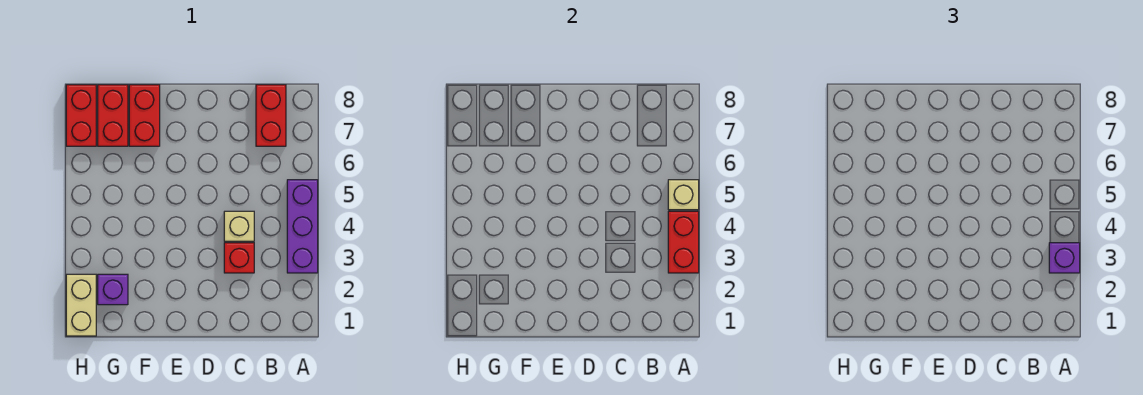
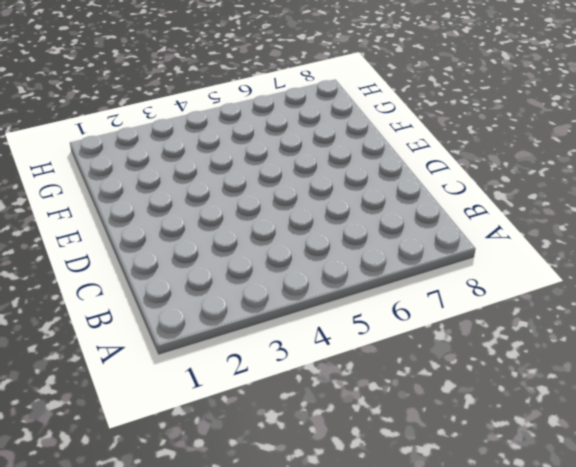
none -> purple brick A3:A5 level 1
none -> red brick B7:B8 level 1
none -> red brick C3 level 1

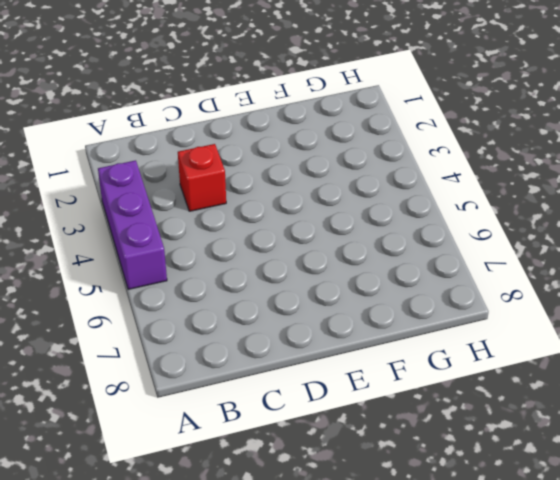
none -> red brick B7:B8 level 1
none -> tan brick C4 level 1
none -> red brick F7:F8 level 1

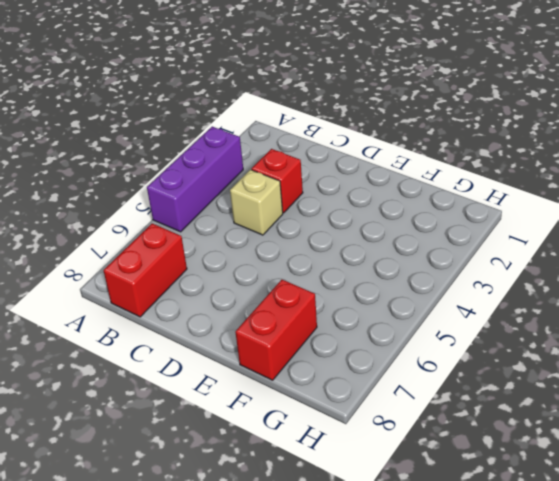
none -> purple brick G2 level 1
none -> red brick G7:G8 level 1
none -> tan brick H1:H2 level 1

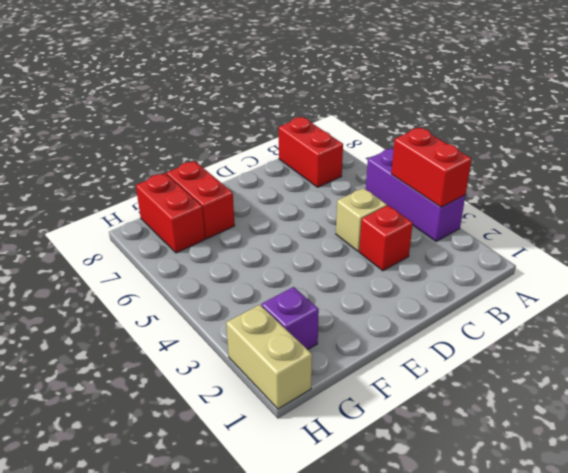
none -> red brick H7:H8 level 1
none -> tan brick A5 level 2
none -> purple brick A3 level 3

